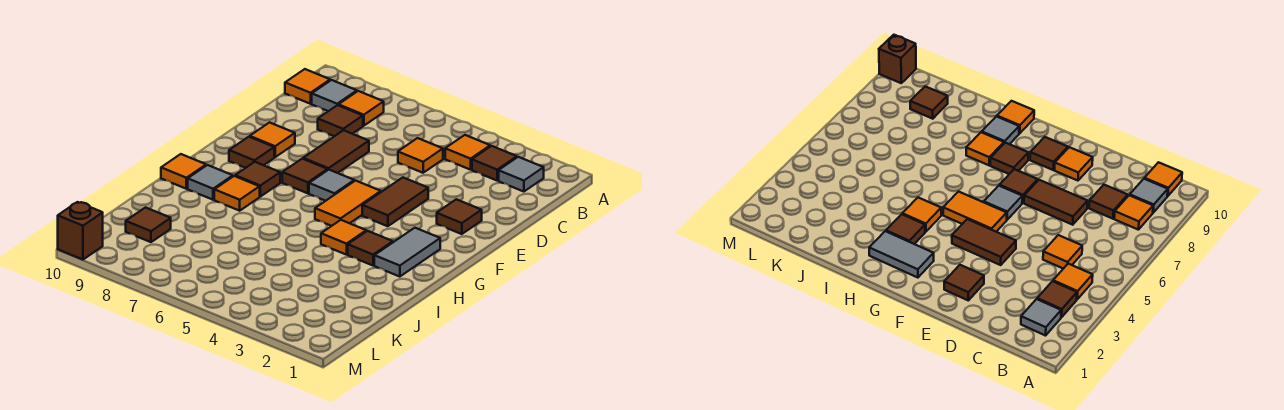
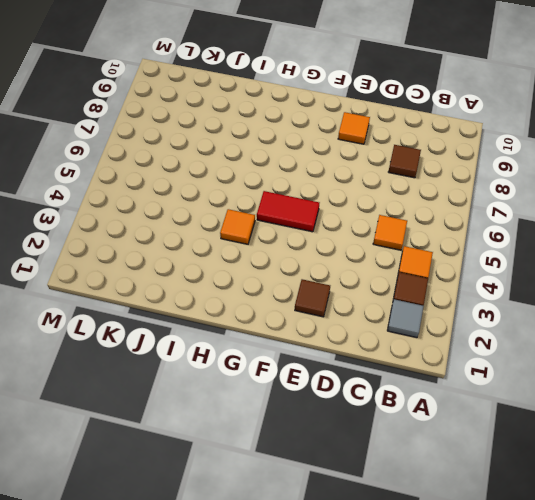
red tile F5:G5 level 1 -> orange tile F5:G5 level 1
none -> orange tile B8 level 1
none -> grey tile B9 level 1
none -> orange tile B10 level 1

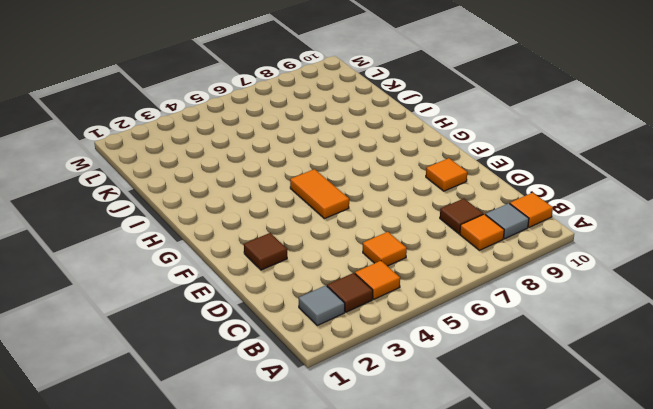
none -> brown tile D7:E7 level 1
none -> brown tile E4:F4 level 1
none -> grey tile F6 level 1

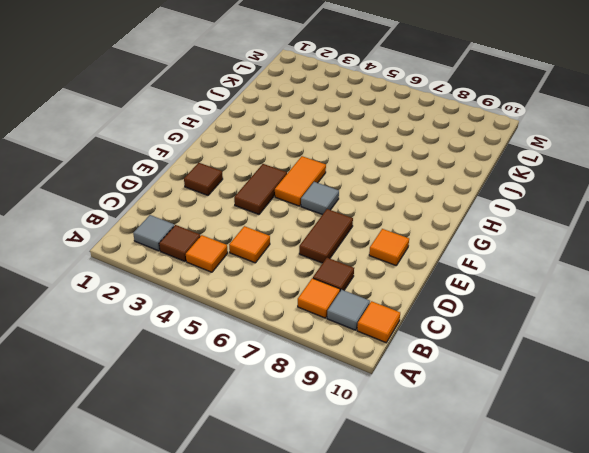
none -> brown tile F7 level 1
none -> brown tile F9 level 1
none -> grey tile G2:H2 level 1

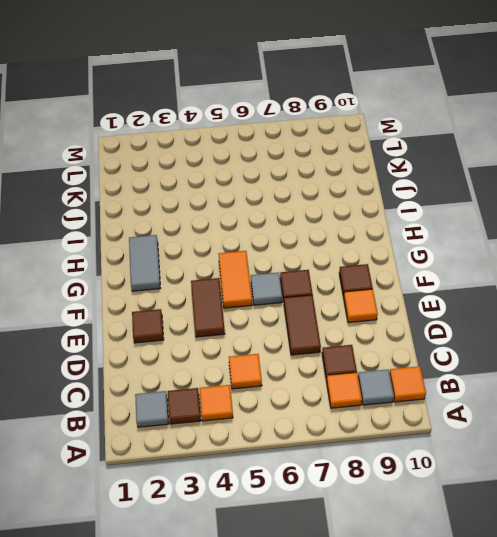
none -> brown tile G8 level 1
none -> brown tile H3 level 1
none -> orange tile H4 level 1

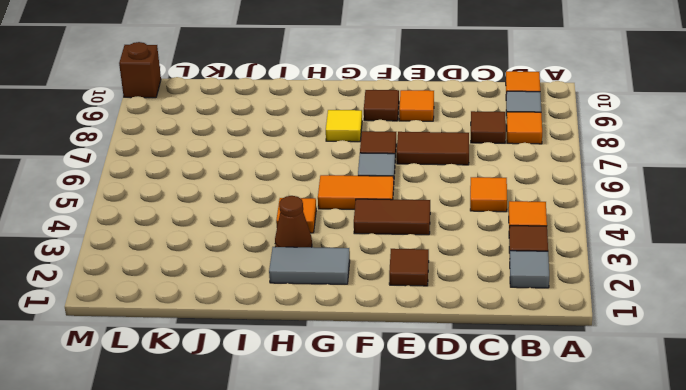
yellow tile G8 level 1 -> brown tile G8 level 1
brown cone H3 level 1 -> brown tile H3 level 1
none -> orange tile H8 level 1
none -> grey tile H9 level 1
none -> orange tile H10 level 1

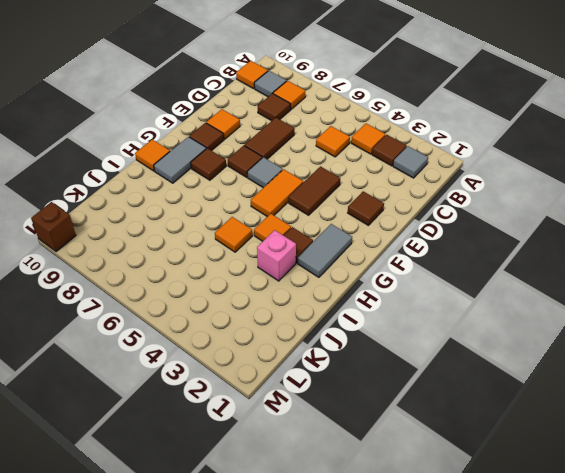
grey tile G9:H9 level 1 -> grey tile H9 level 1
pink brick I3 level 1 -> none
orange tile I5 level 1 -> orange tile H8 level 1
none -> brown tile K9 level 1

